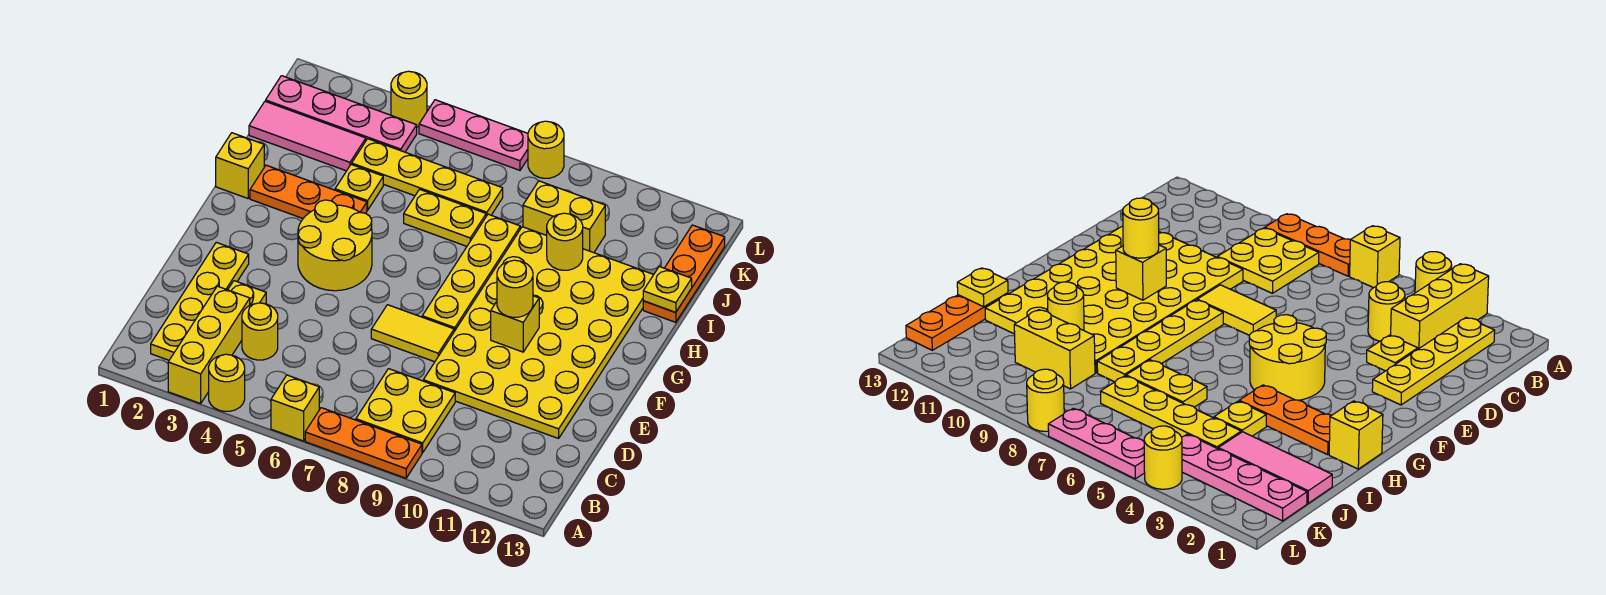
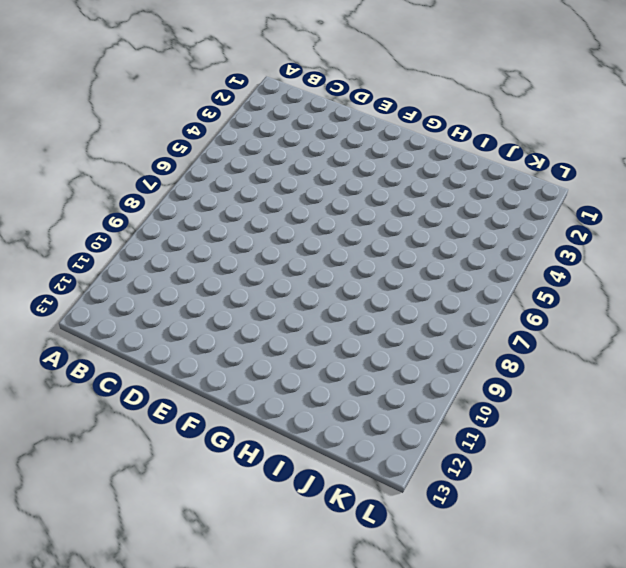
none -> yellow brick A3:C3 level 1
none -> yellow round brick A4 level 1
none -> yellow brick A6 level 1

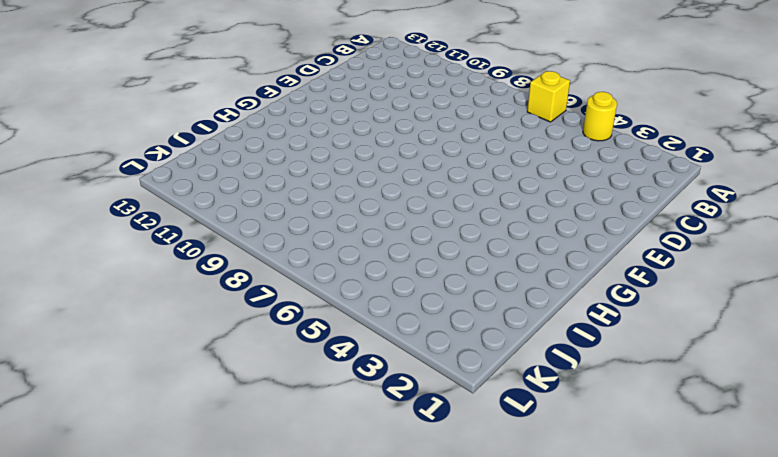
none -> yellow brick A3:C3 level 1
none -> orange plate A7:A9 level 1
none -> yellow plate B2:E2 level 1

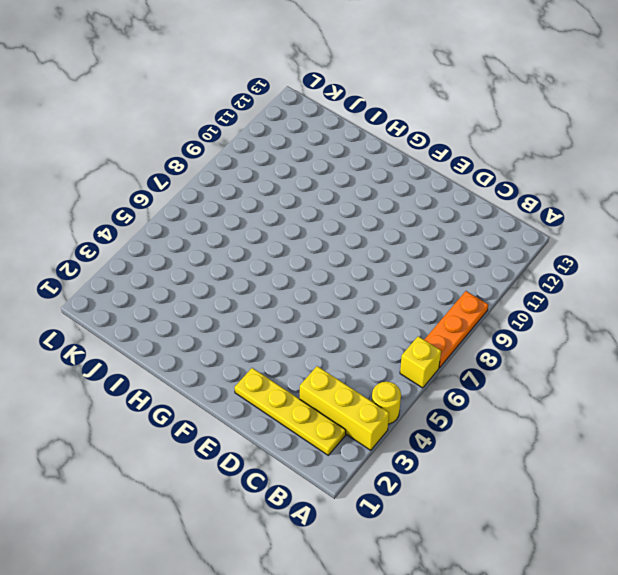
none -> yellow plate B8:C9 level 1
none -> yellow round brick C4 level 1
none -> yellow plate D3 level 1

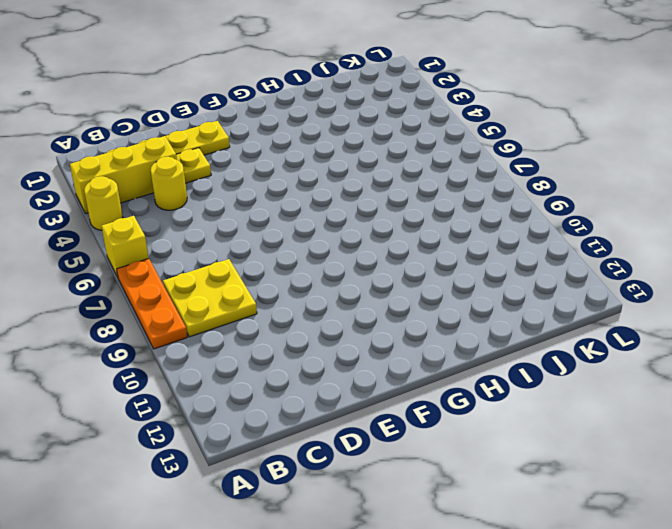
none -> yellow plate D9:I12 level 1
none -> yellow tile E7:E8 level 1
none -> yellow round brick F4:G5 level 1

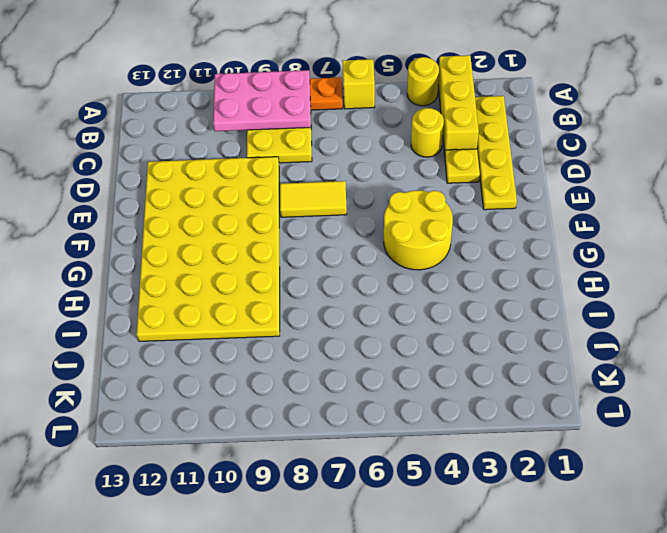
pink plate A8:B10 level 2 -> none
none -> yellow plate F8:I8 level 1
none -> yellow brick H1 level 1
none -> orange plate H2:H4 level 1

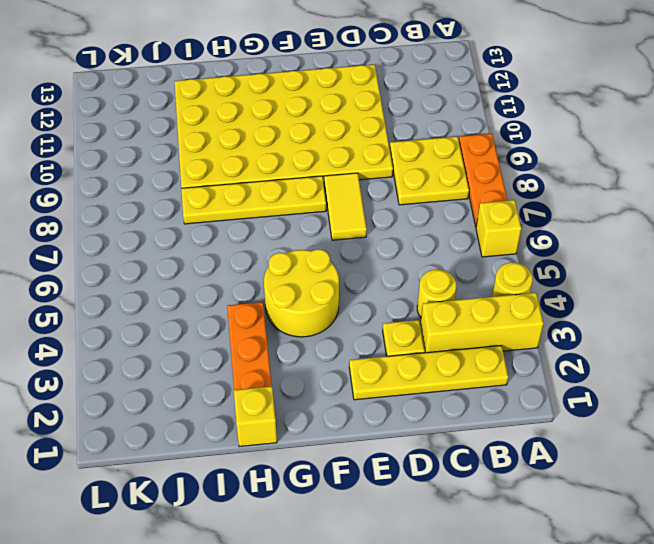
none -> yellow plate I4 level 1
none -> yellow plate I6:I7 level 1
none -> orange plate I13:K13 level 1

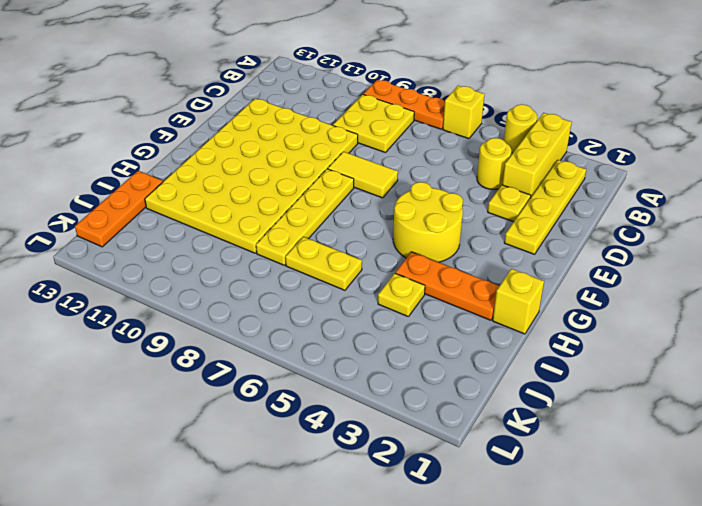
none -> pink tile J1:J3 level 1
none -> yellow plate J4:J7 level 1
none -> yellow brick J9:J10 level 1

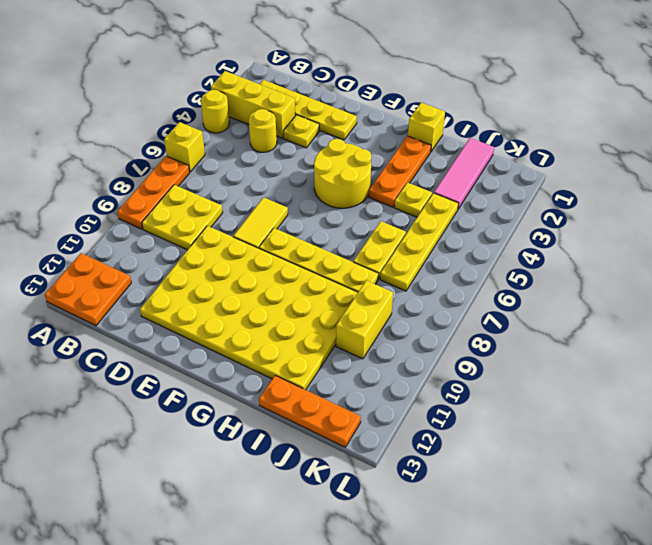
orange plate A12:B13 level 1 -> none
none -> pink plate K1:K4 level 1
none -> yellow round brick L4 level 1
none -> pink plate L5:L7 level 1

